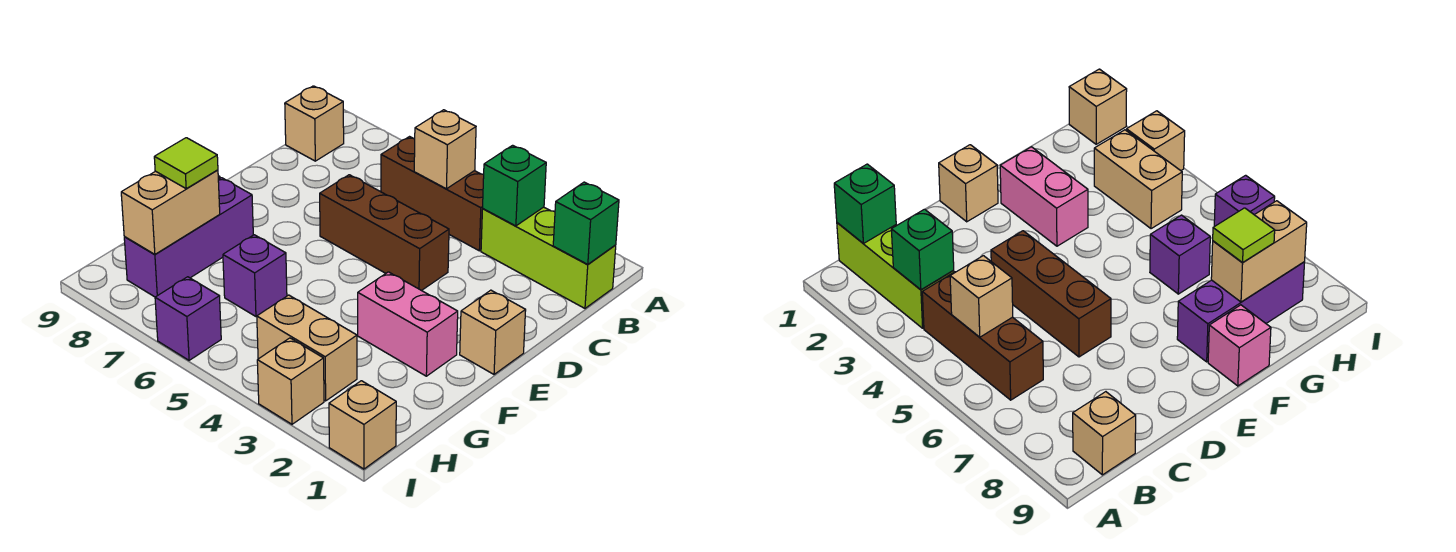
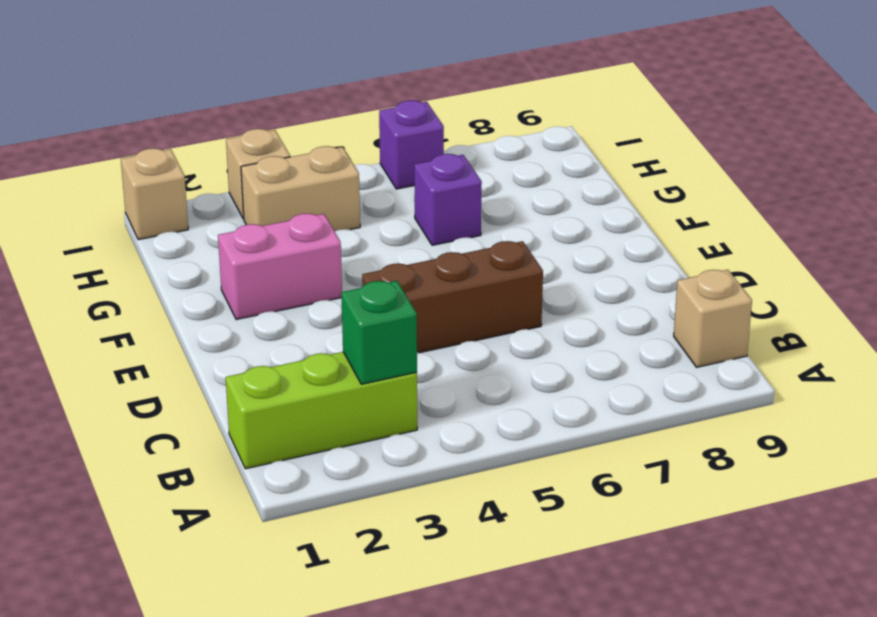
none -> brown brick B4:B6 level 1
none -> tan brick E1 level 1
none -> purple brick F8:H8 level 1

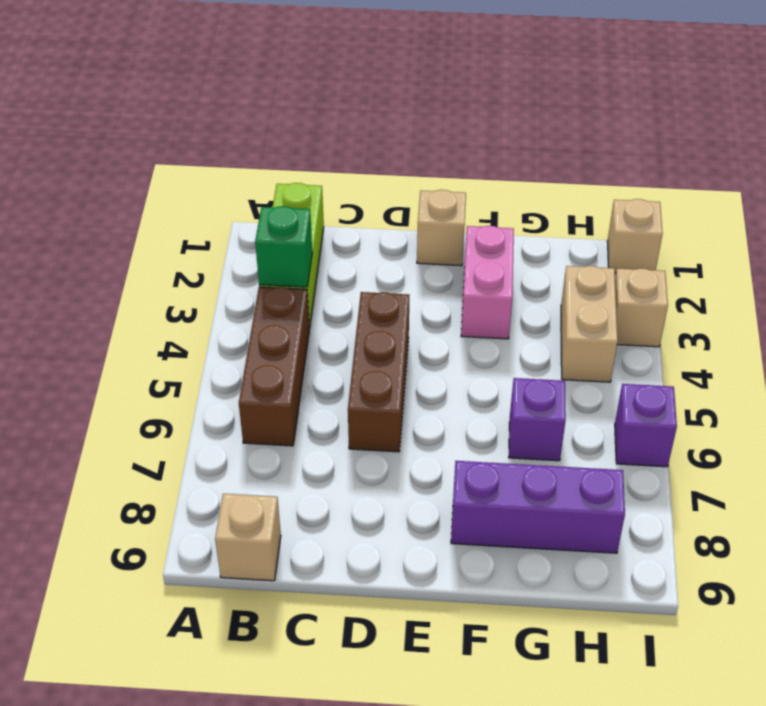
none -> pink brick F9 level 1
none -> green brick B1 level 2
none -> tan brick B5 level 2

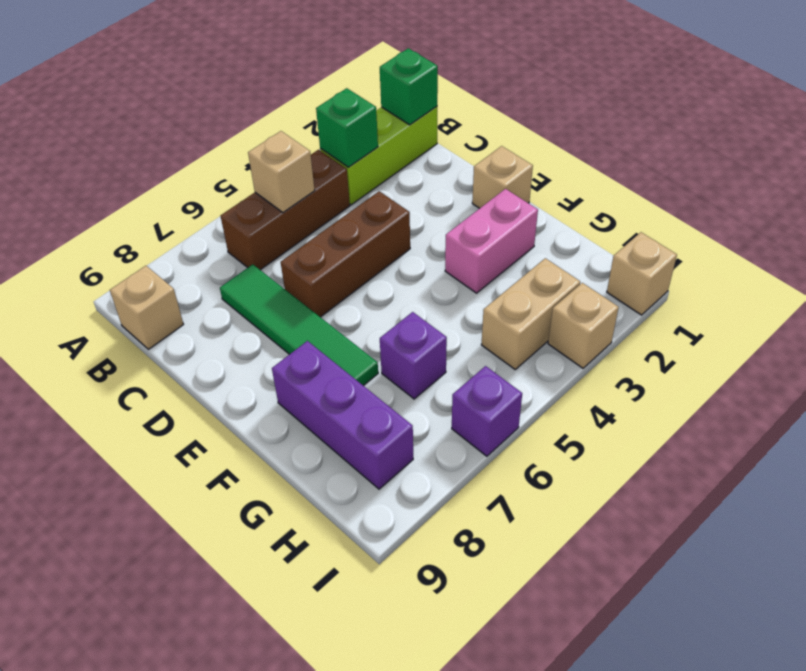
green tile C7:F7 level 1 -> none
none -> pink brick F9 level 1
none -> tan brick G8:H8 level 2
none -> lime tile G8 level 3

